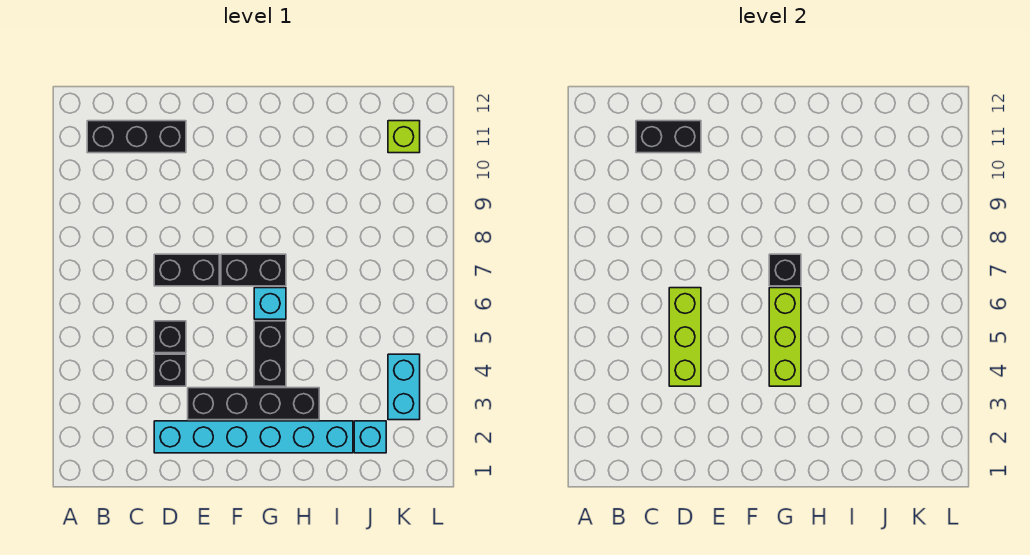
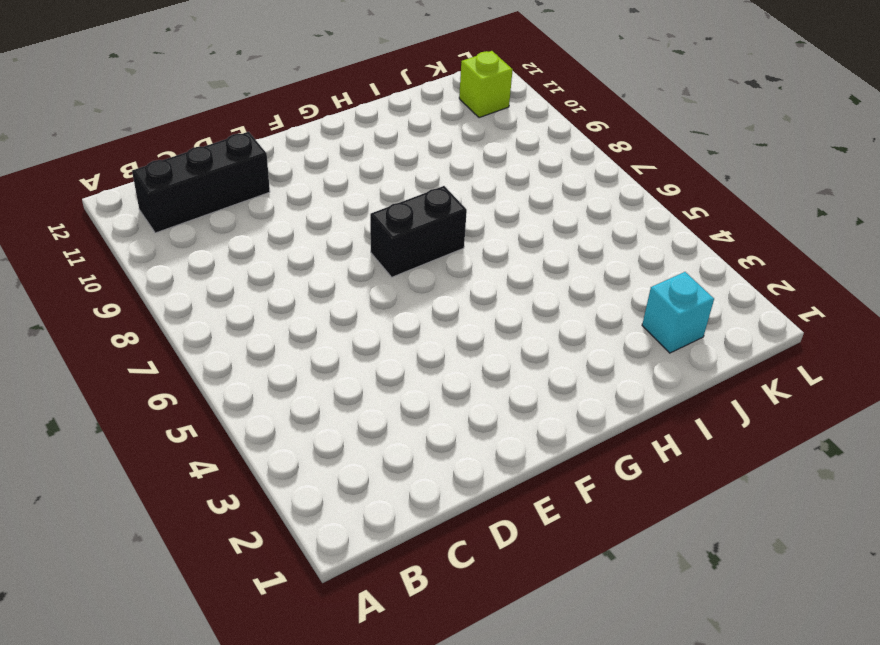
none -> cyan brick D2:I2 level 1
none -> black brick D4 level 1
none -> black brick D5 level 1

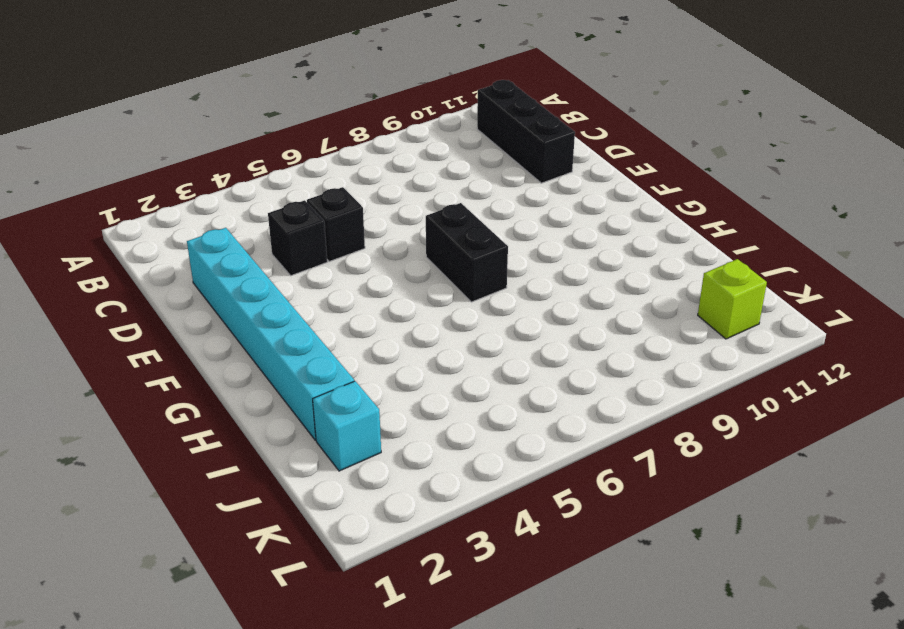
none -> black brick D7:E7 level 1
none -> black brick E3:H3 level 1
none -> black brick G4:G5 level 1

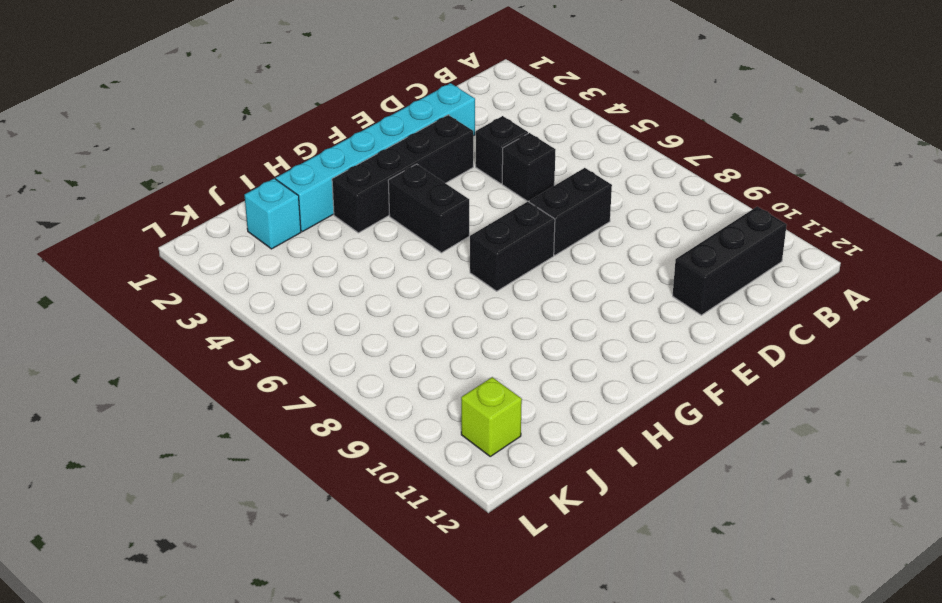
none -> cyan brick G6 level 1
none -> cyan brick K3:K4 level 1
none -> black brick C11:D11 level 2

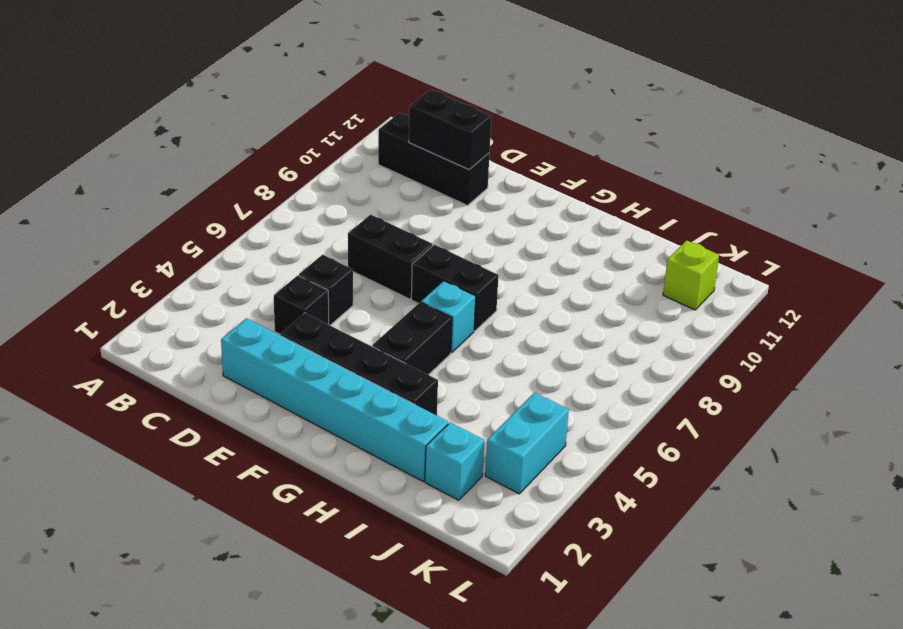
none -> lime brick D4:D6 level 2
none -> lime brick G4:G6 level 2
none -> black brick G7 level 2

